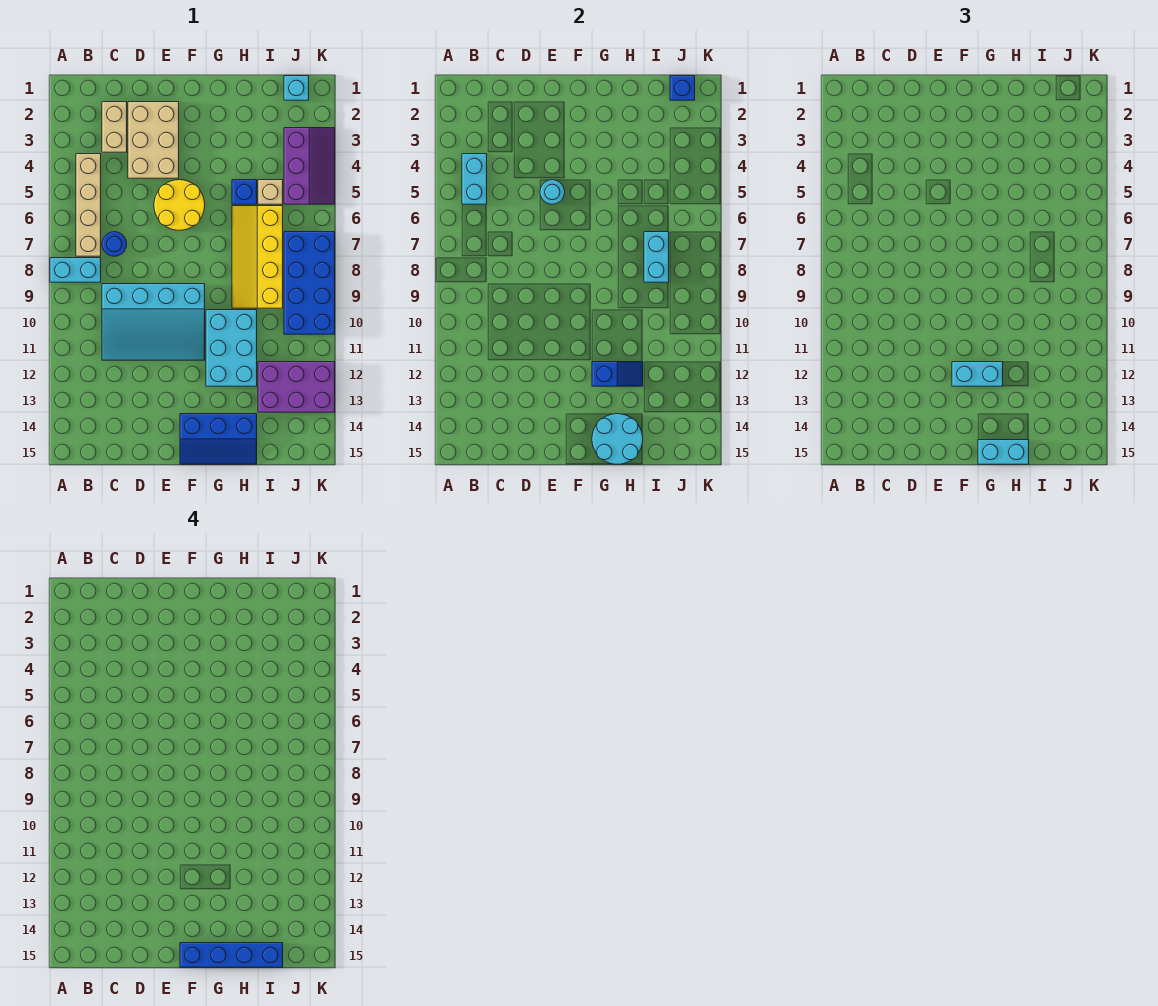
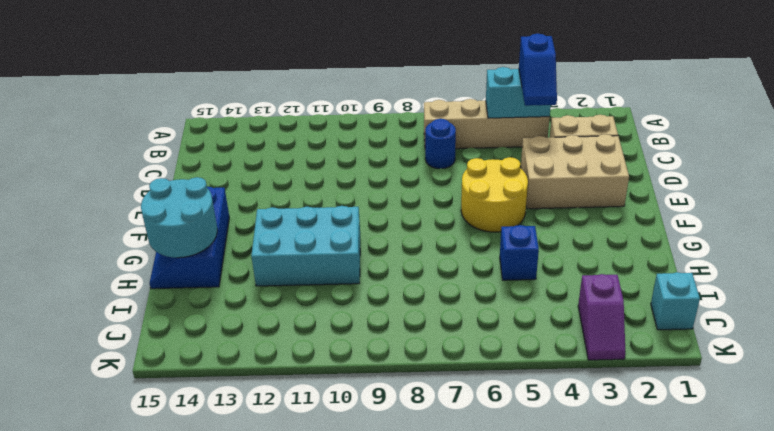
blue slope B4:C4 level 3 top B -> blue slope G12:H12 level 2 top G
purple slope J3:K3 level 1 top J -> purple slope J3:K5 level 1 top J
none -> cyan brick A8:B8 level 1
none -> cyan slope C9:F11 level 1 top 9
none -> yellow slope H6:I9 level 1 top I

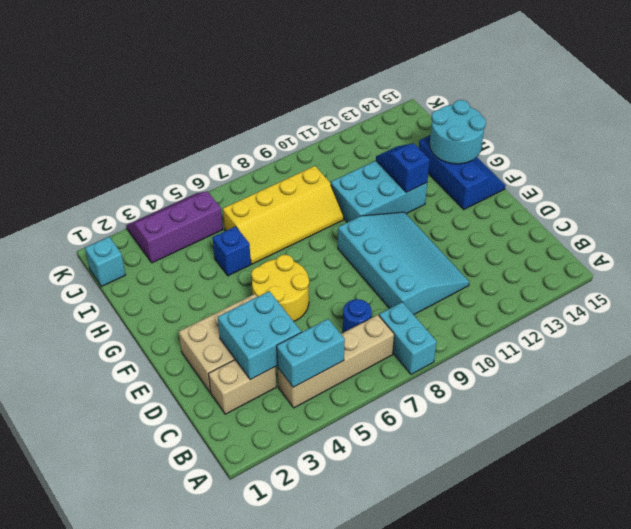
cyan brick C3:D4 level 2 -> none
none -> tan brick I5 level 1
none -> purple brick I12:K13 level 1
none -> blue brick J7:K10 level 1

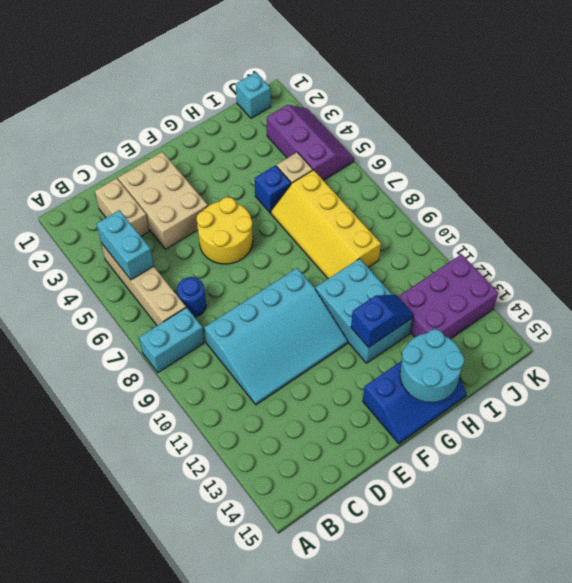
none -> blue brick J7:K10 level 1
none -> cyan round brick E5 level 2
none -> cyan brick I7:I8 level 2

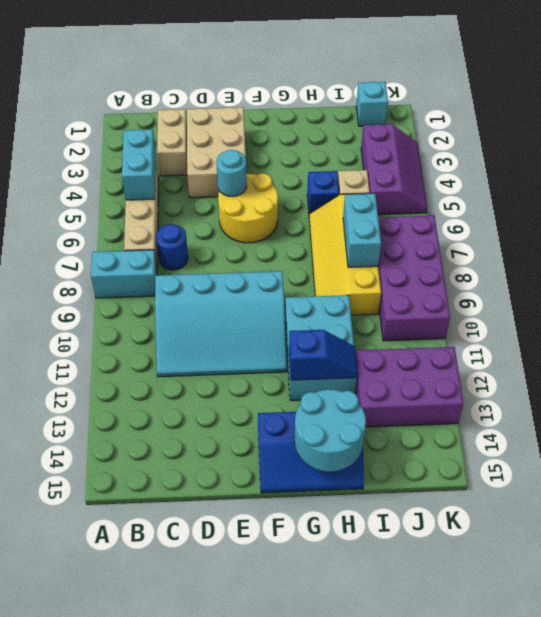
purple brick J7:K10 level 1 -> blue brick J7:K10 level 1
none -> blue brick J1 level 2
none -> cyan brick F12:G12 level 3
none -> cyan brick G15:H15 level 3

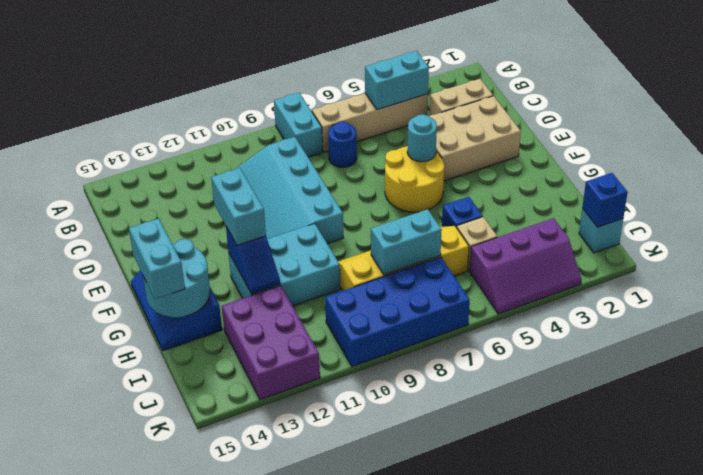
none -> blue brick F15:I15 level 4

